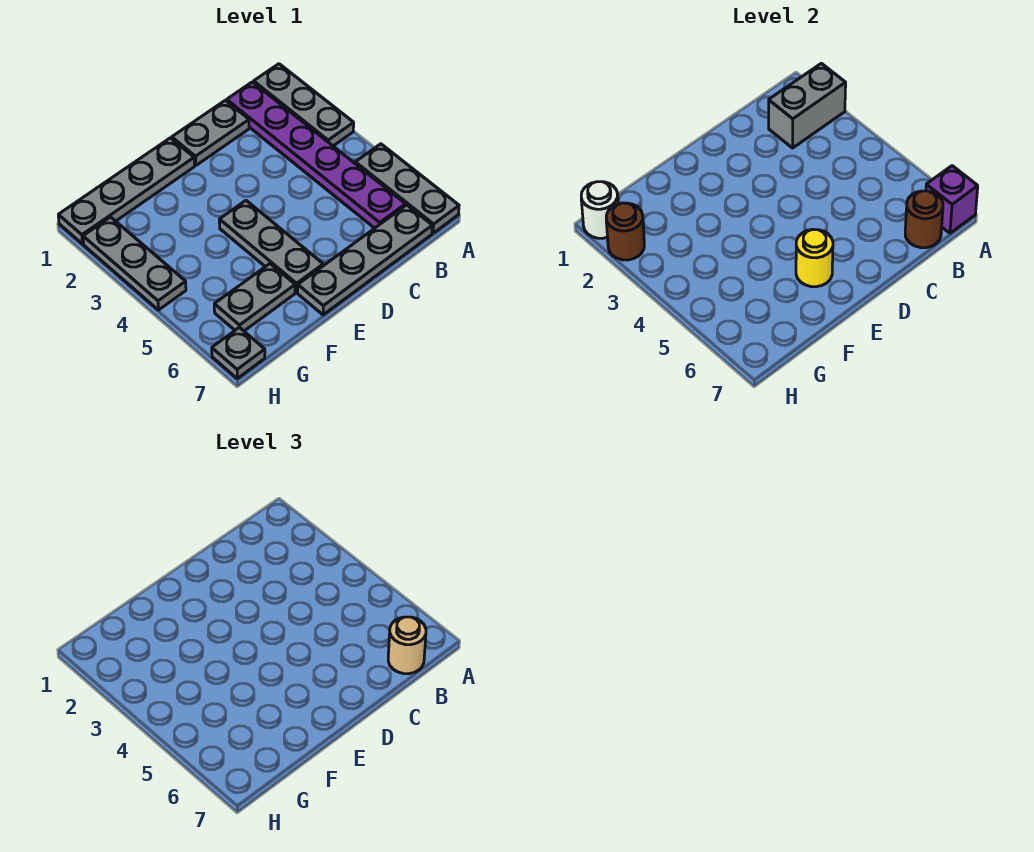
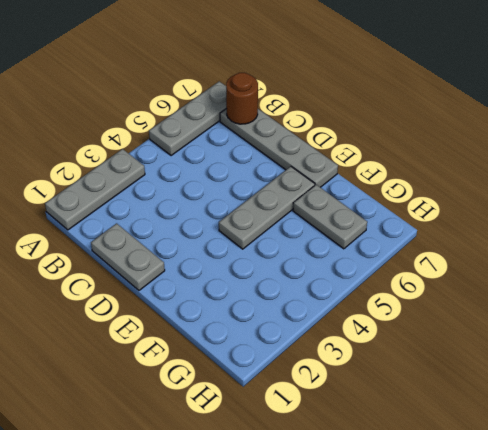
none -> purple plate B1:B6 level 1
none -> grey plate E1:H1 level 1
none -> grey plate H2:H4 level 1

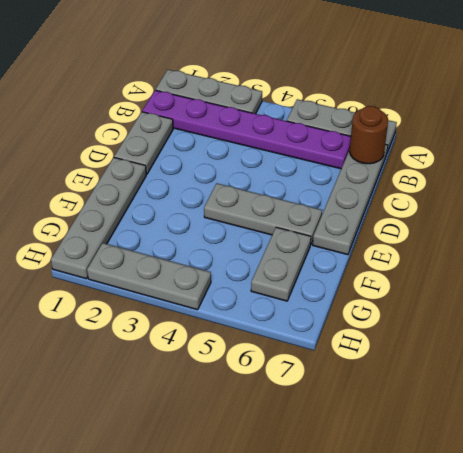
none -> grey plate H7 level 1
none -> grey brick A2:B2 level 2
none -> purple brick A7 level 2

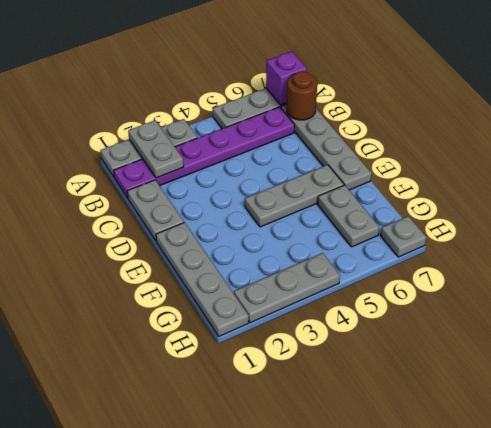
grey plate A2:B2 level 2 -> grey brick A2:B2 level 2
none -> yellow round brick E6 level 2
none -> white round brick H1 level 2
none -> brown round brick H2 level 2

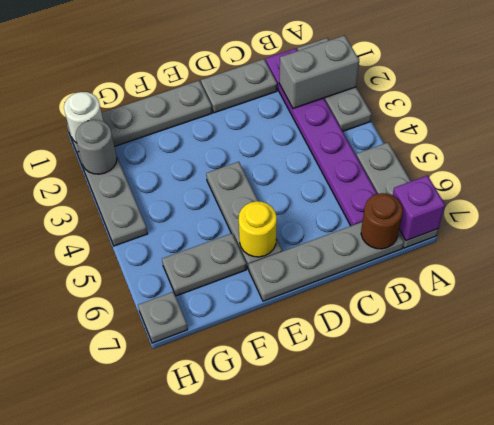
grey round brick H2 level 2 -> brown round brick H2 level 2
none -> tan round brick B7 level 3

